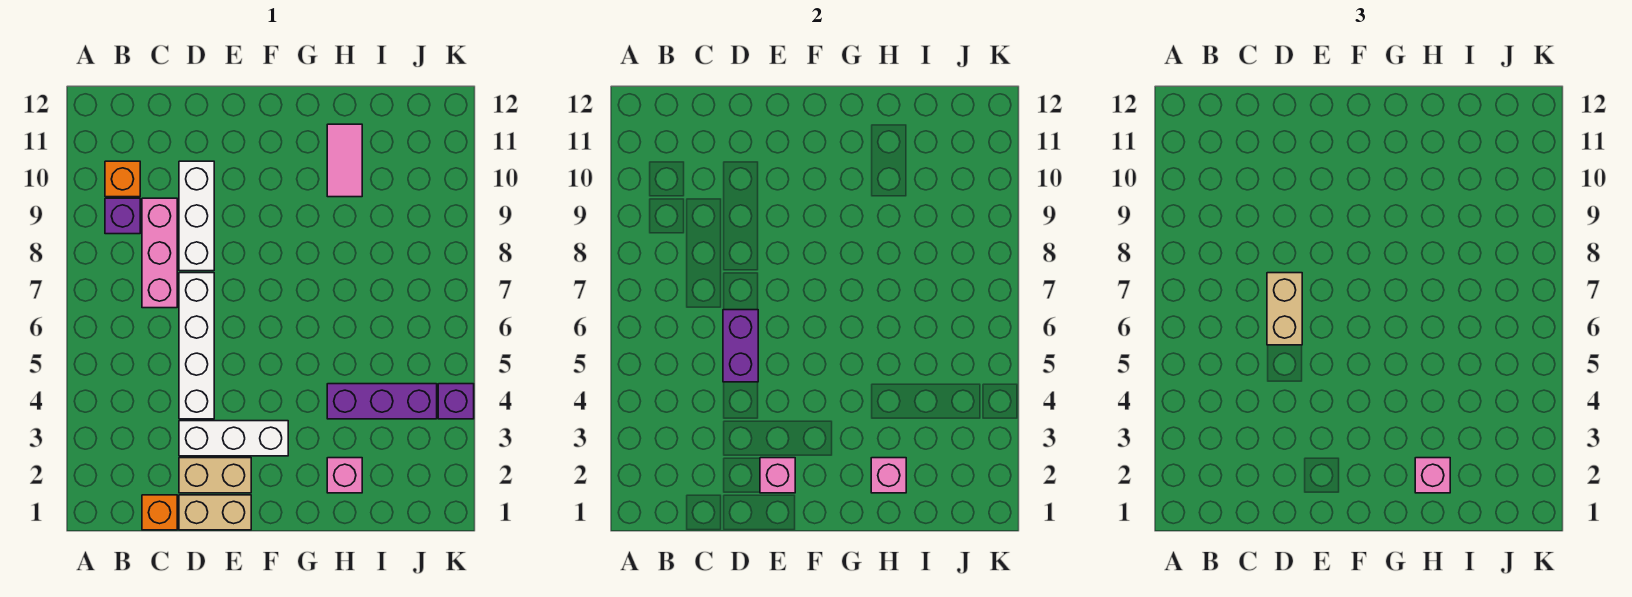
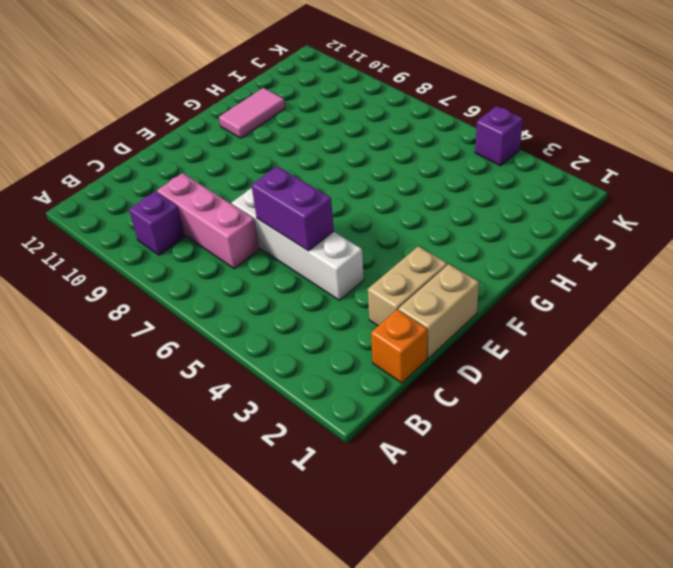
pink tile G11:H11 level 1 -> pink tile H10:H11 level 1
none -> orange brick B10 level 1
none -> white brick D3:F3 level 1
none -> white brick D8:D10 level 1

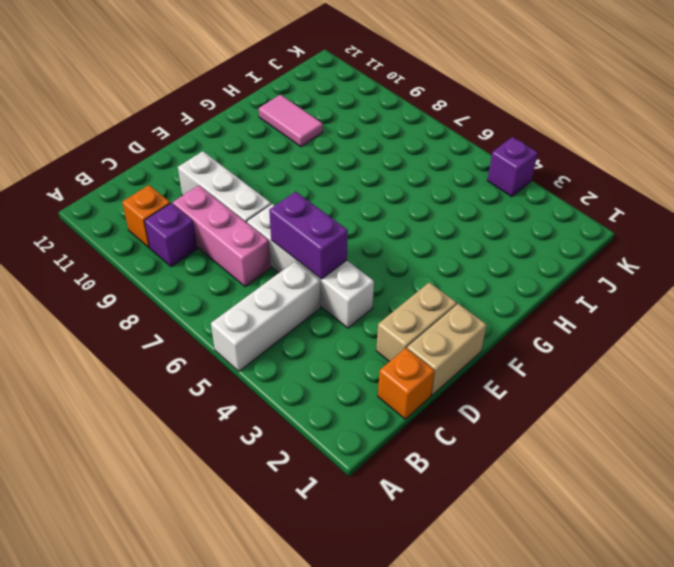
white brick A5:C5 level 1 -> white brick D3:F3 level 1
none -> pink brick H2 level 1
none -> purple brick H4:J4 level 1
none -> pink brick E2 level 2

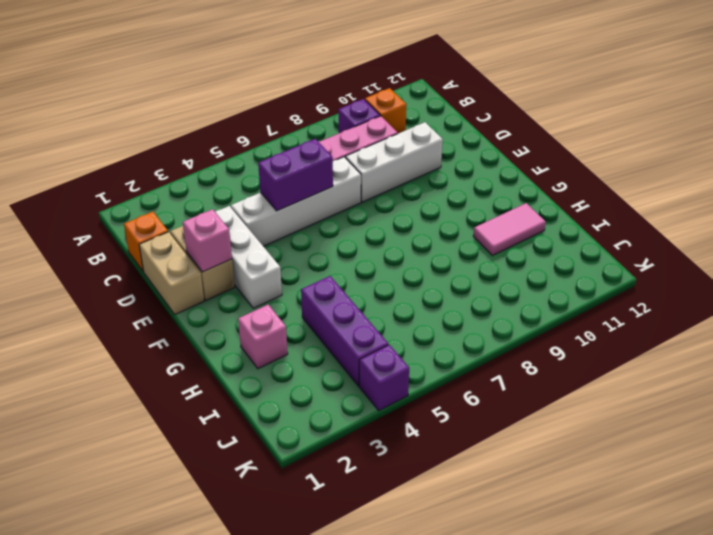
none -> pink brick H2 level 2
none -> tan brick D6:D7 level 3
none -> pink brick H2 level 3

